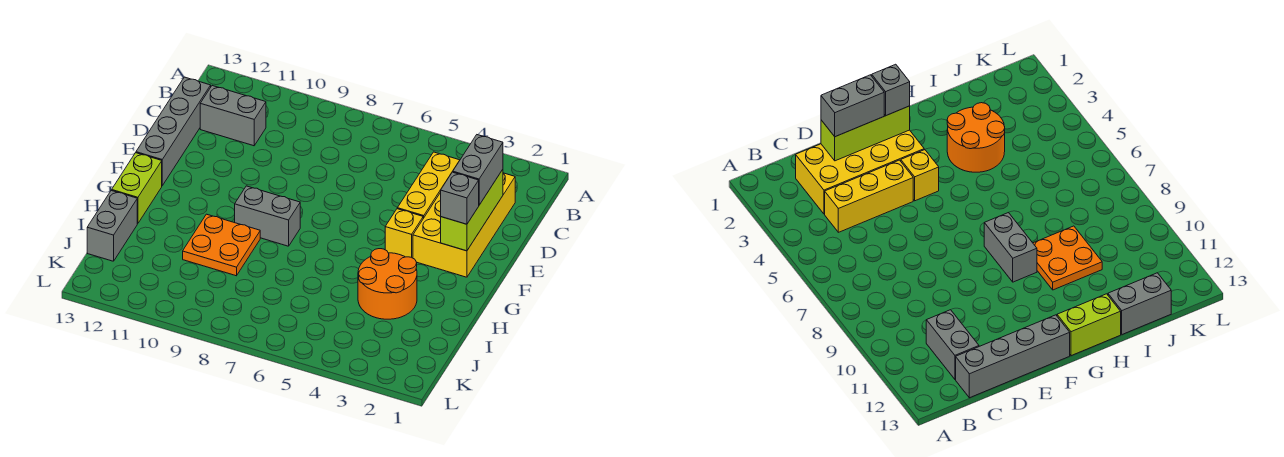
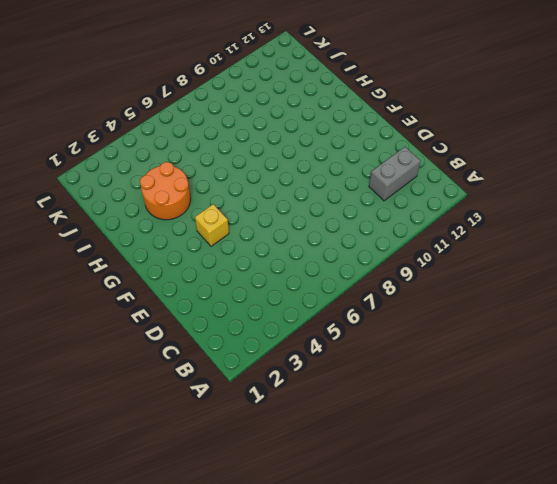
none -> yellow brick C2:F3 level 1
none -> yellow brick C4:E4 level 1
none -> grey brick C13:F13 level 1

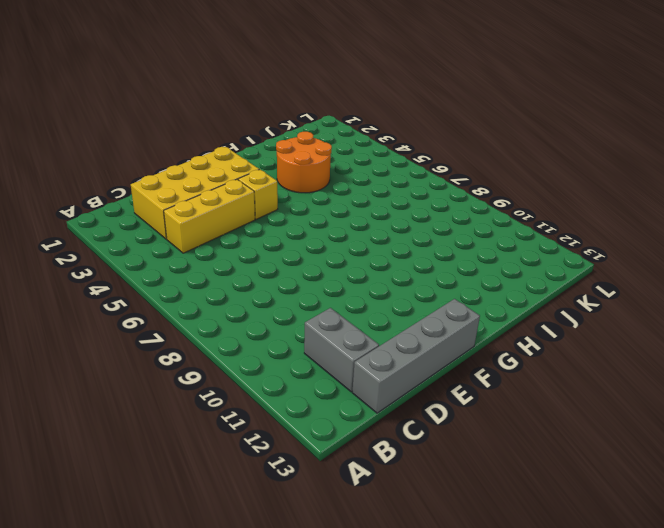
none -> grey brick G8:G9 level 1
none -> lime brick G13:H13 level 1
none -> orange plate H9:I10 level 1

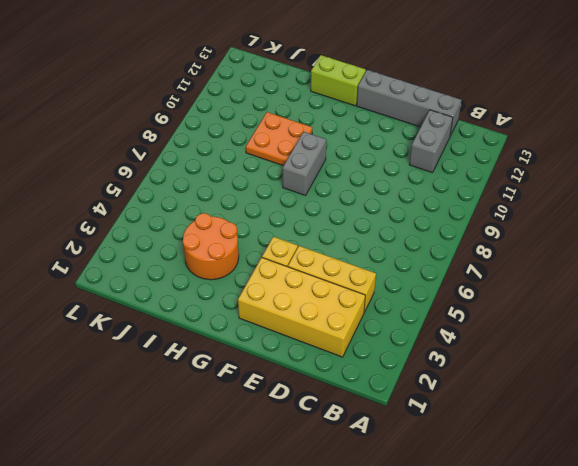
none -> grey brick I13:J13 level 1
none -> lime brick D2:F2 level 2
none -> grey brick D2:E2 level 3

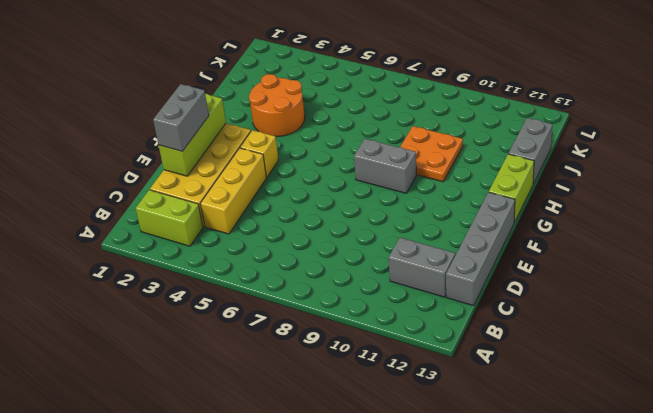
lime brick B2:B3 level 1 -> none
none -> grey brick F2 level 3

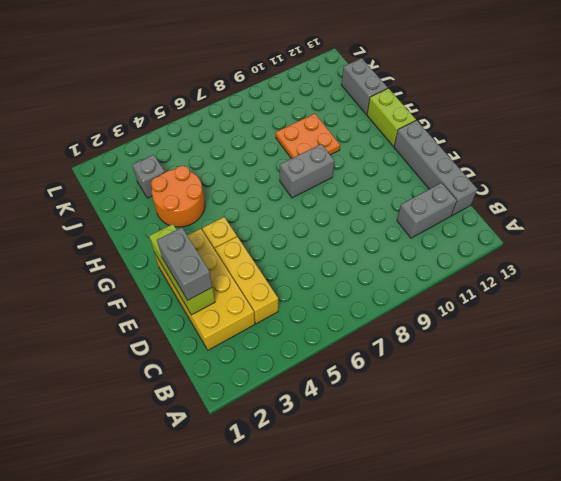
grey brick J3 level 1 -> grey brick F2 level 3

